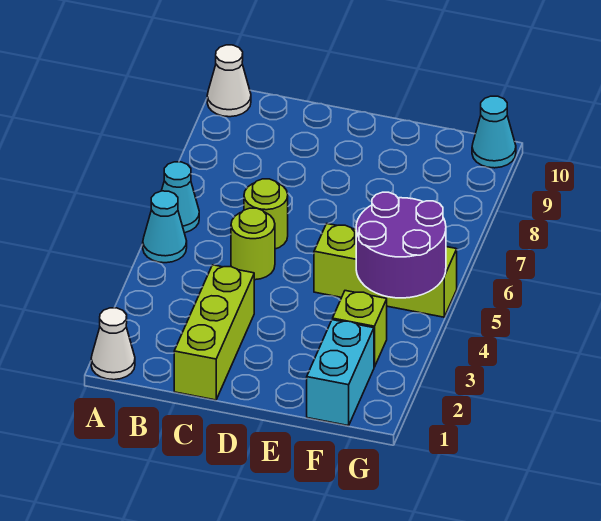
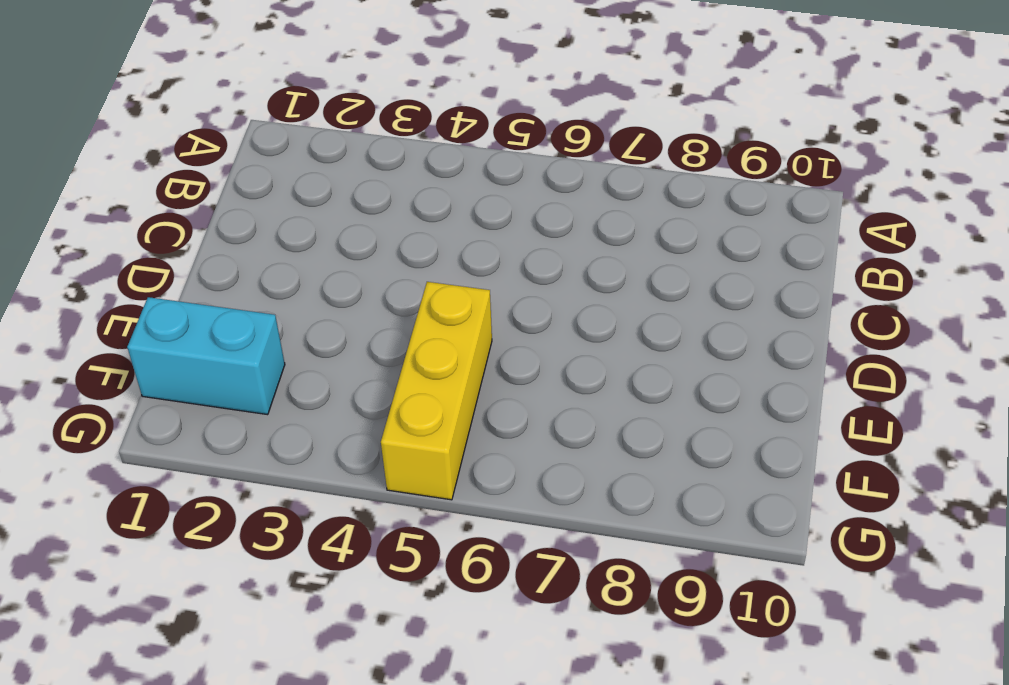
yellow brick E5:G5 level 1 -> lime brick E5:G5 level 1
none -> white cone A1 level 1
none -> cyan cone A5 level 1
none -> cyan cone A6 level 1

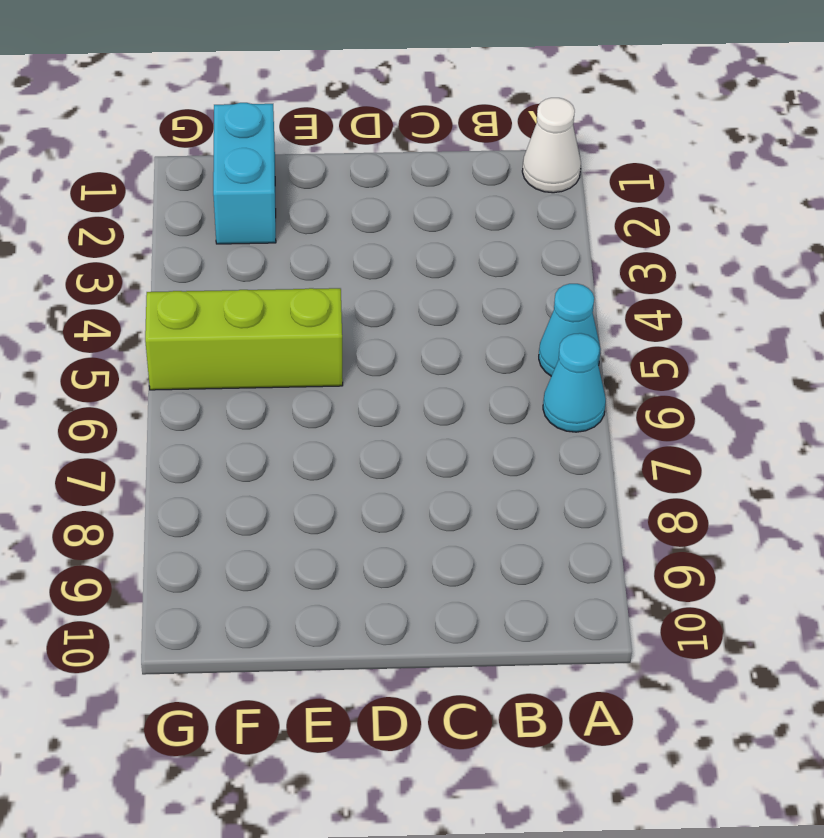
none -> white cone A10 level 1
none -> lime brick C1:C3 level 1
none -> lime round brick C5 level 1

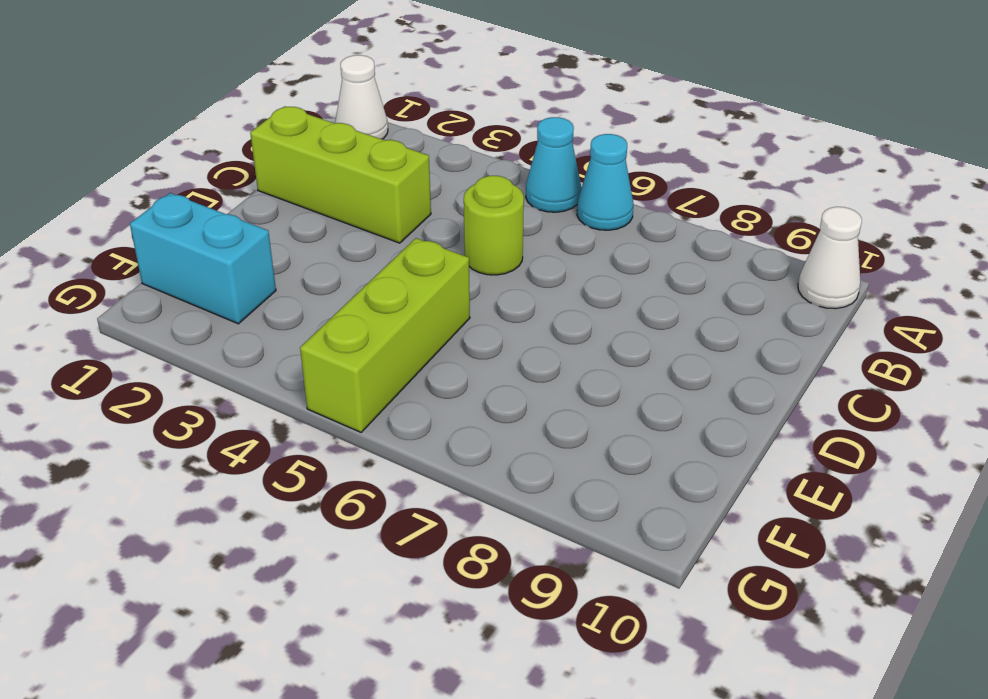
none -> lime round brick C6 level 1
none -> lime brick F3 level 1
none -> cyan cone G10 level 1

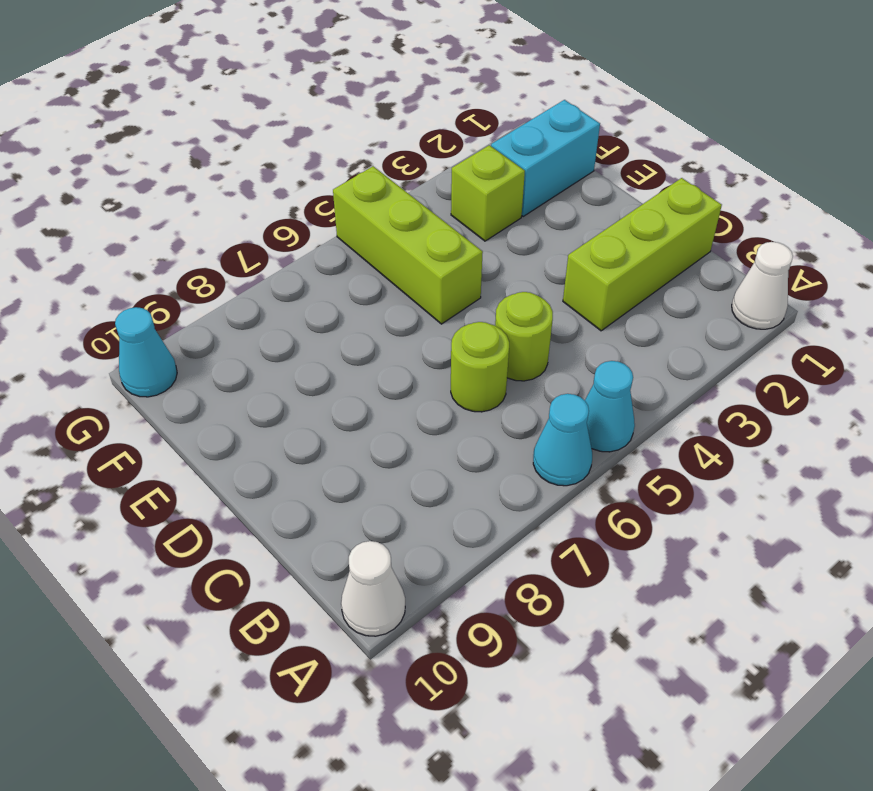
none -> purple round brick F4:G5 level 2

